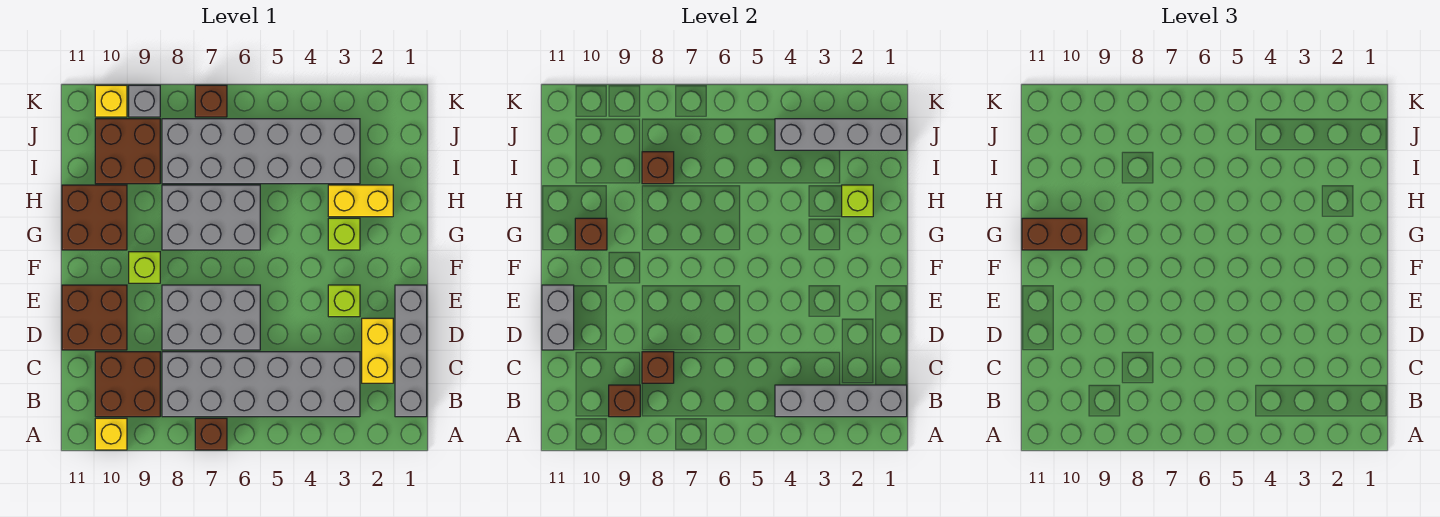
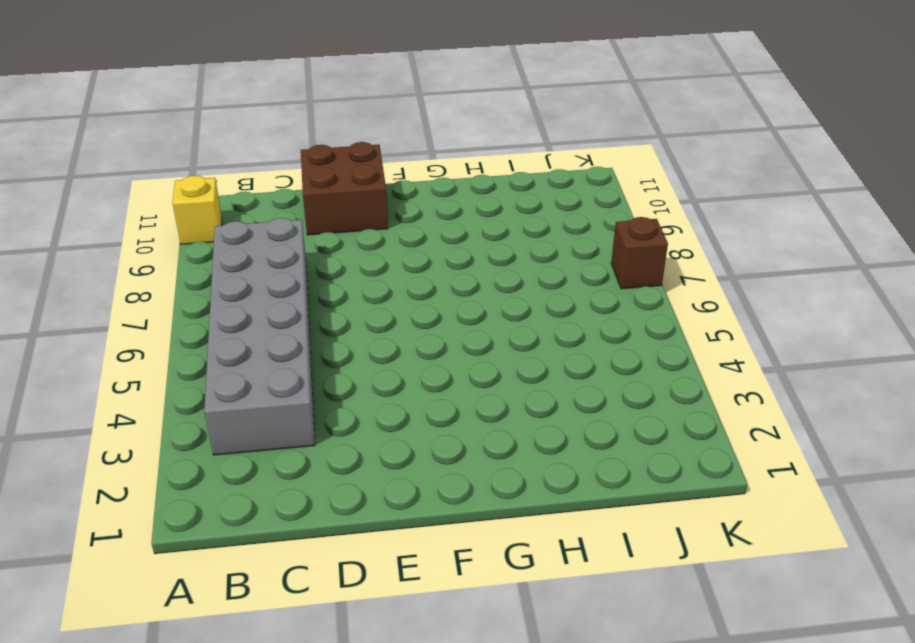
none -> brown brick A7 level 1
none -> grey brick B1:E1 level 1
none -> brown brick B9:C10 level 1

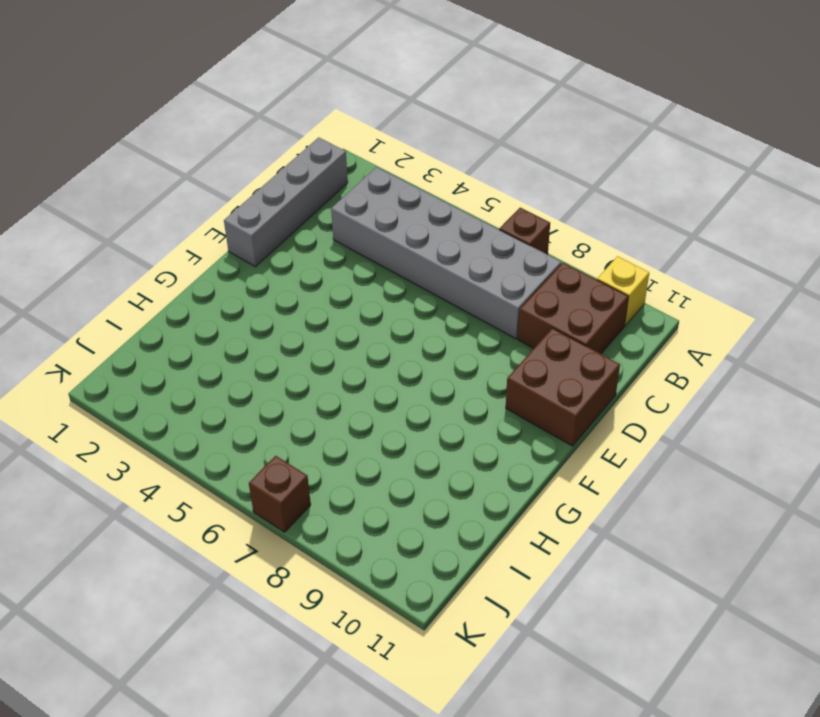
none -> yellow brick C2:D2 level 1
none -> grey brick D6:E8 level 1
none -> lime brick E3 level 1

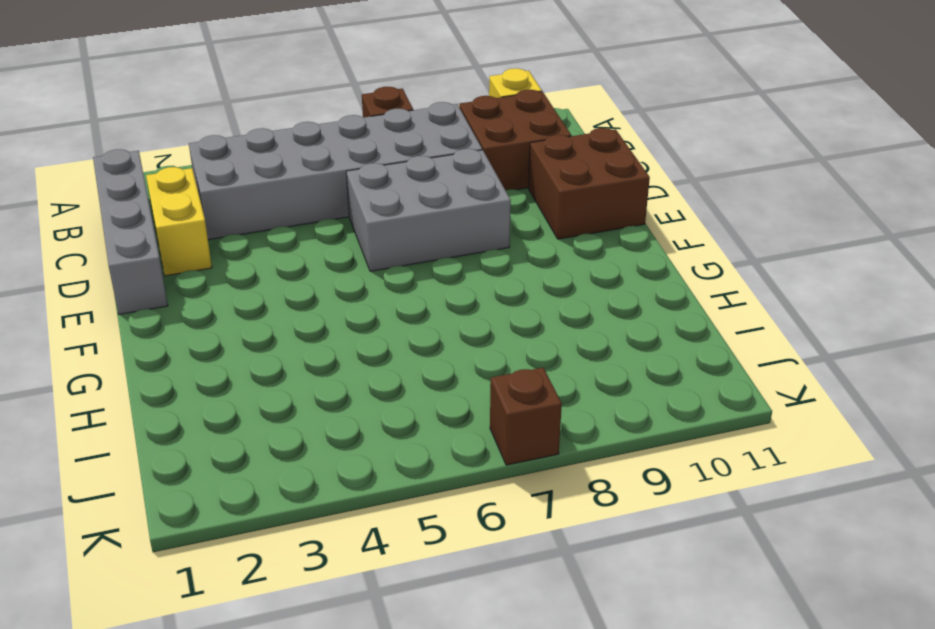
none -> lime brick E3 level 1
none -> lime brick F9 level 1
none -> lime brick G3 level 1

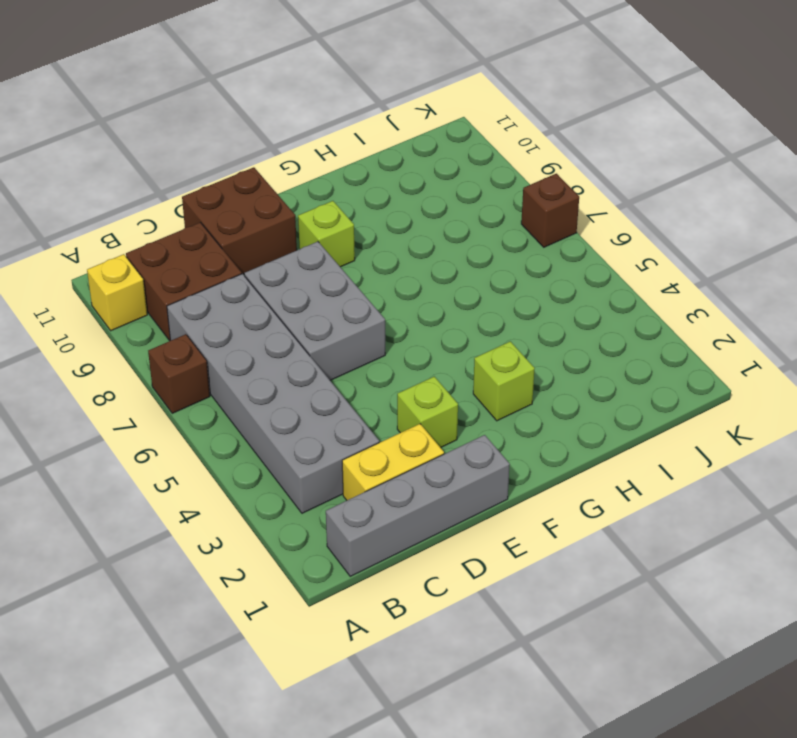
none -> grey brick G6:H8 level 1
none -> brown brick G10:H11 level 1
none -> yellow brick H2:H3 level 1

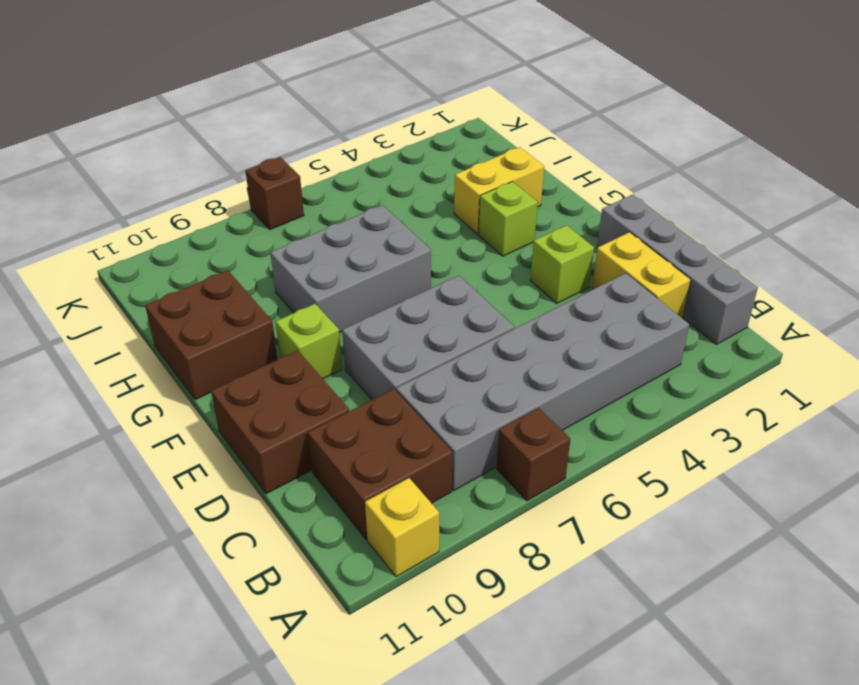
none -> grey brick I3:J8 level 1
none -> brown brick I9:J10 level 1
none -> grey brick K9 level 1

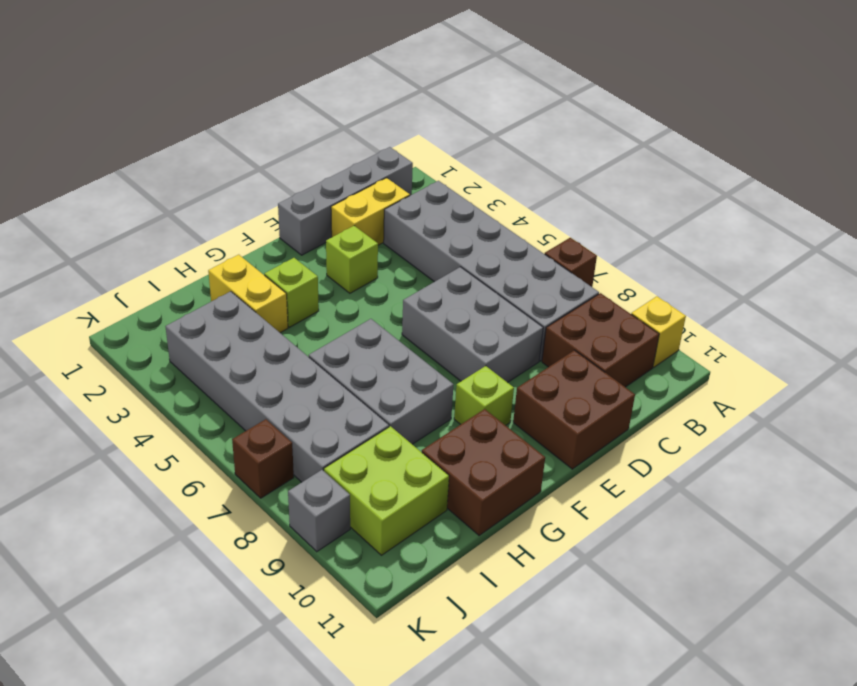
lime brick I9:J10 level 1 -> brown brick I9:J10 level 1
none -> yellow brick K10 level 1
none -> grey brick B1:B4 level 2
none -> brown brick B9 level 2

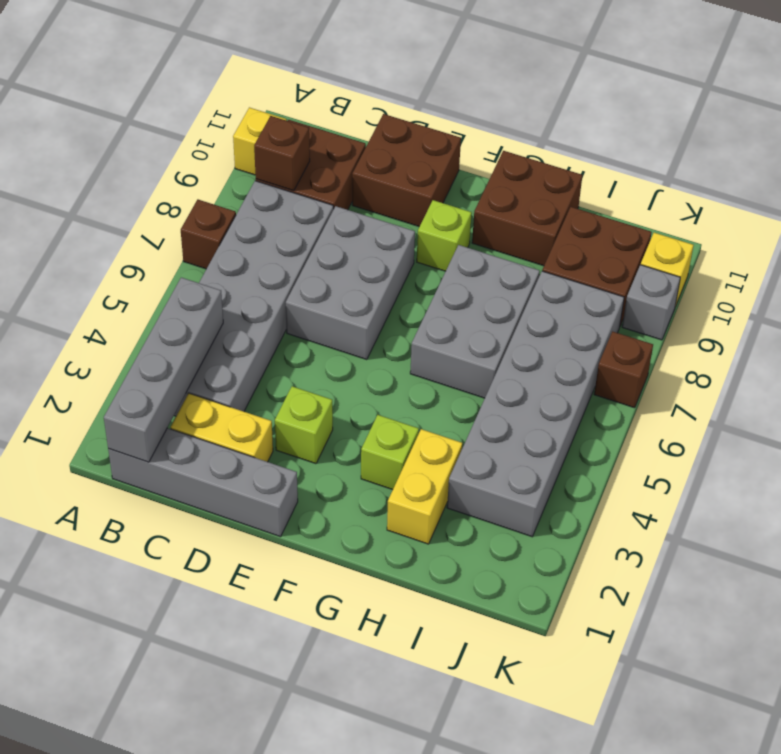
none -> brown brick C8 level 2
none -> grey brick D11:E11 level 2
none -> brown brick G10 level 2

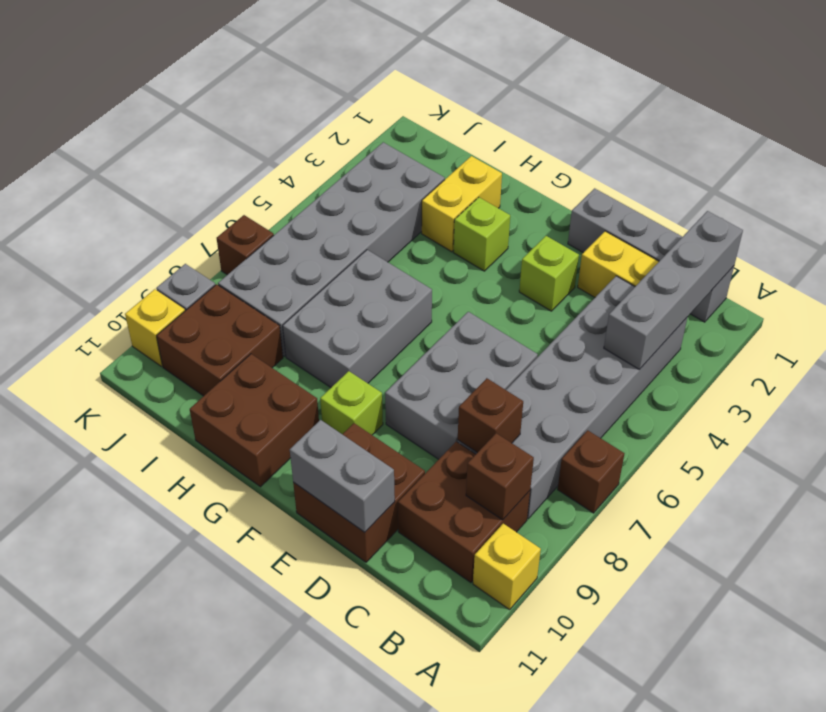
none -> brown brick G10 level 2
none -> lime brick H2 level 2
none -> brown brick I8 level 2

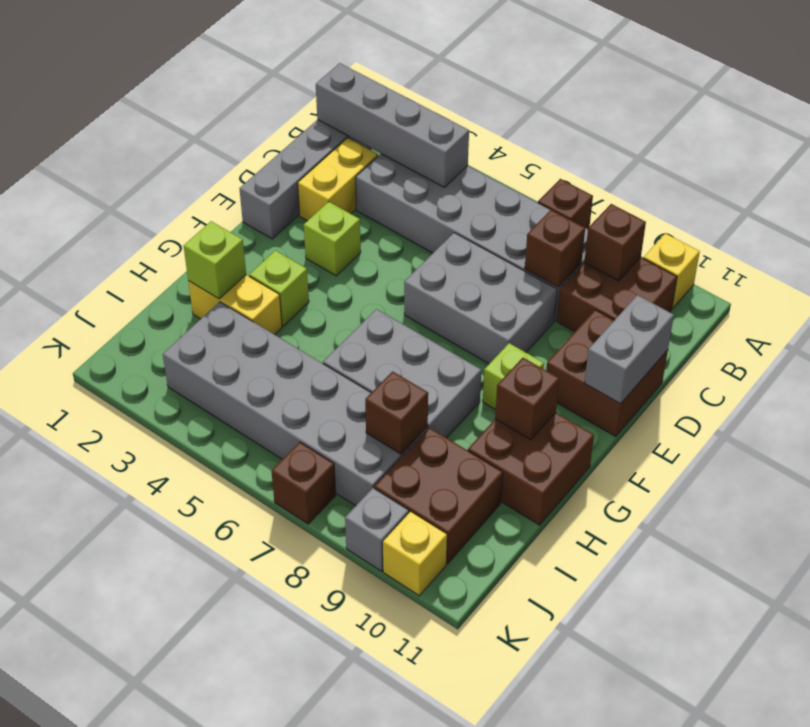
none -> grey brick J1:J4 level 2
none -> brown brick G10:G11 level 3

